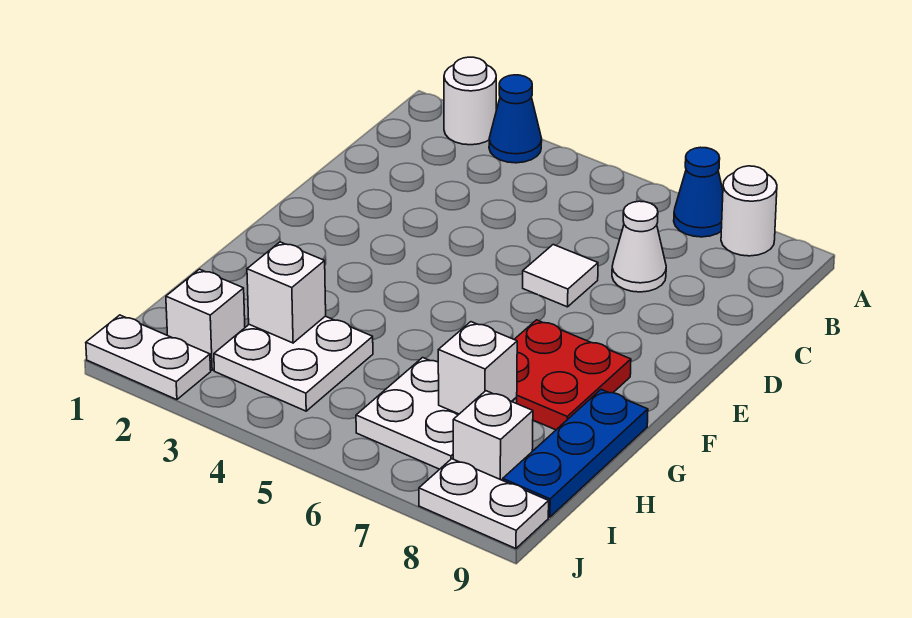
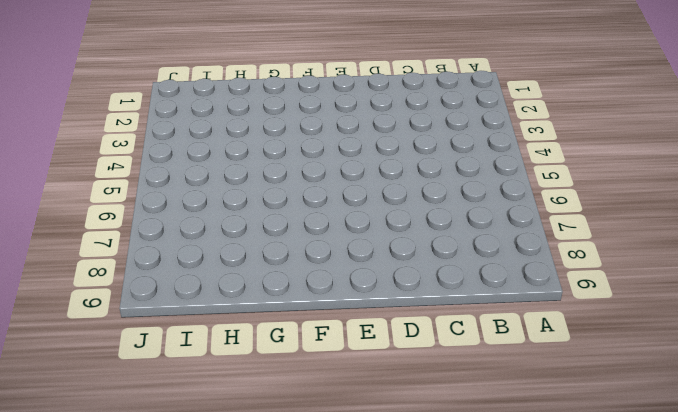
none -> white round brick A2 level 1
none -> blue cone A3 level 1
none -> blue cone A7 level 1

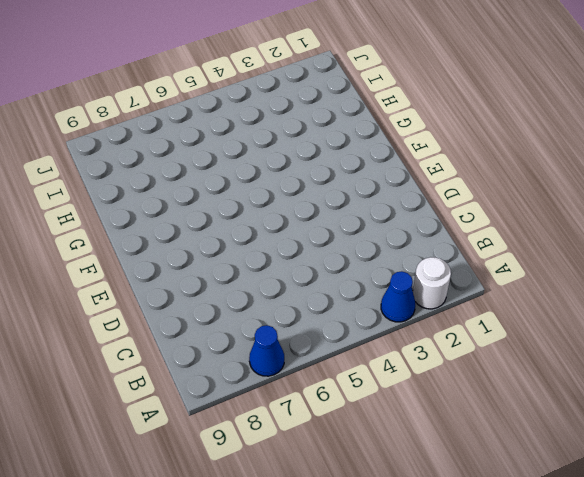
none -> white round brick A8 level 1
none -> white cone C7 level 1
none -> white tile D6 level 1

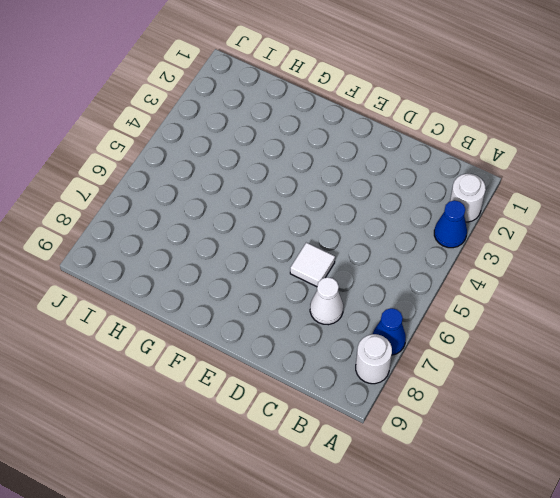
none -> red plate F7:G8 level 1
none -> blue plate G9:I9 level 1
none -> white plate H3:I4 level 1

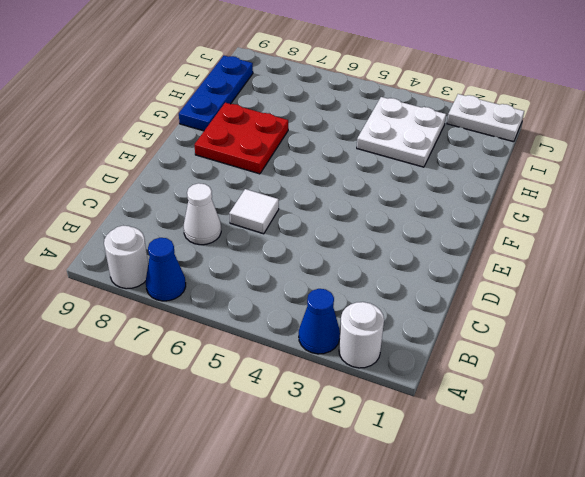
none -> white plate H6:I7 level 1
none -> white brick I2 level 1
none -> white brick I8 level 1

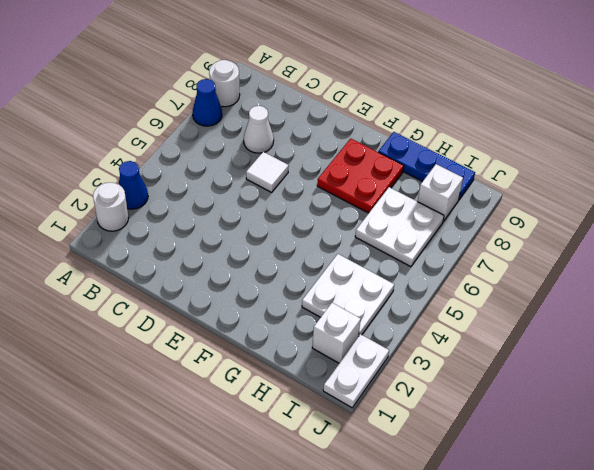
none -> white plate J8:J9 level 1
none -> white brick H3 level 2
none -> white brick H7 level 2

